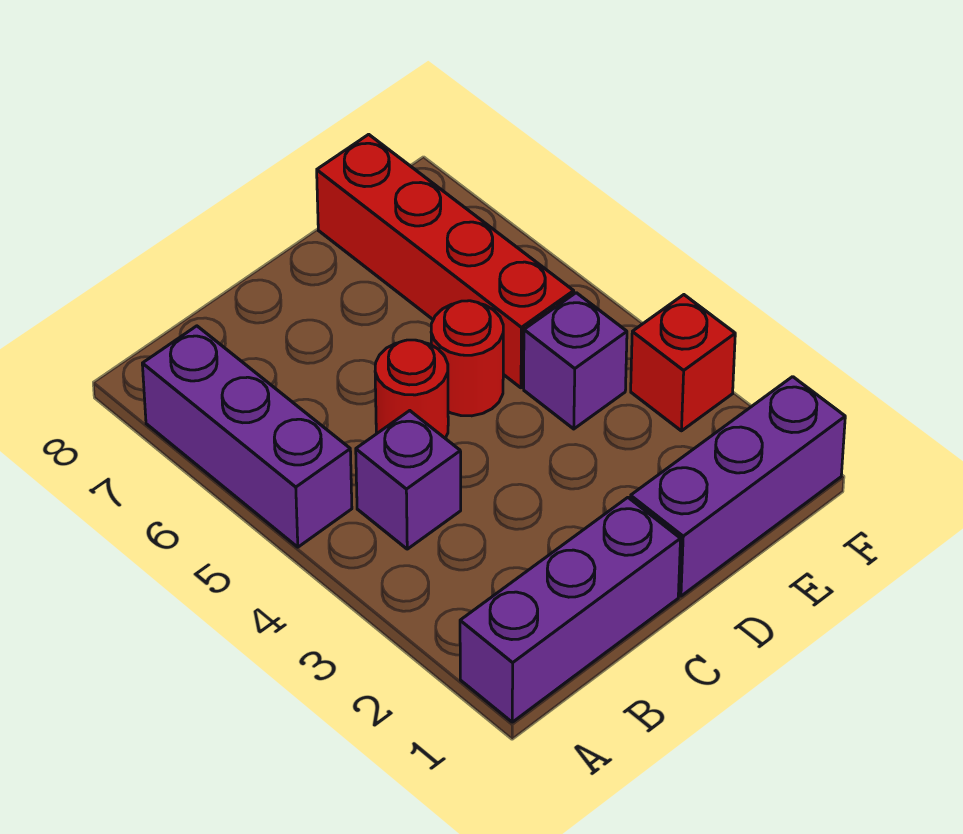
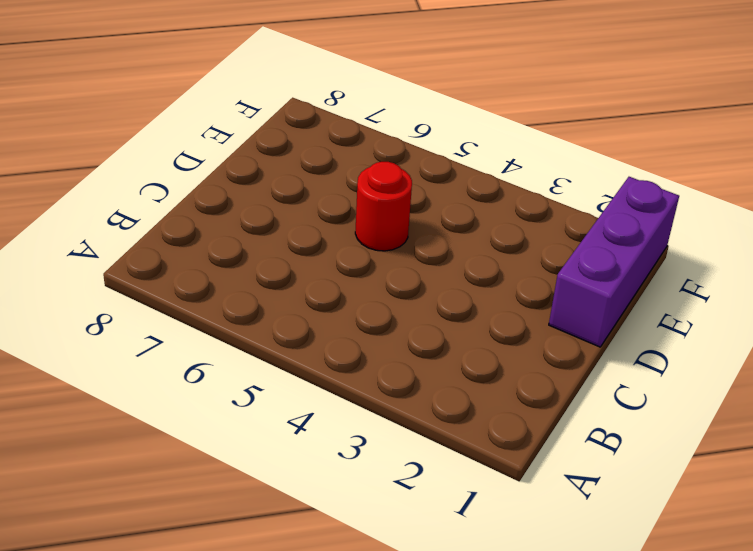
none -> purple brick A1:C1 level 1
none -> purple brick A5:A7 level 1

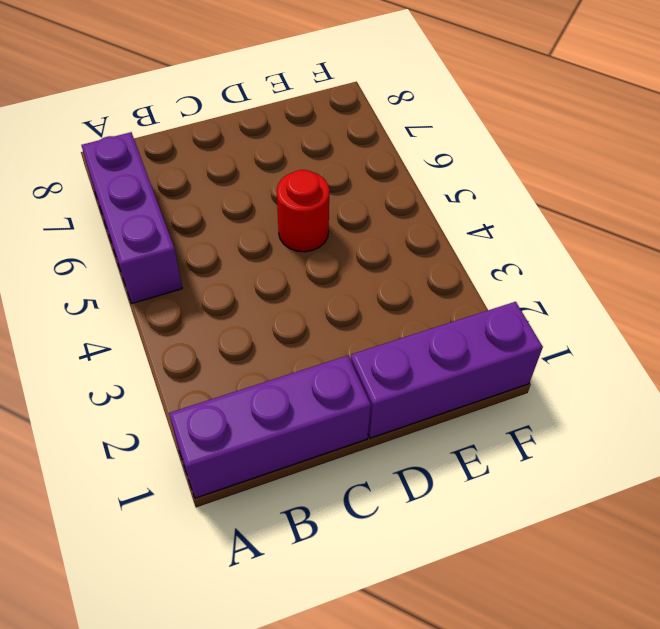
none -> purple brick B4 level 1
none -> red round brick C5 level 1

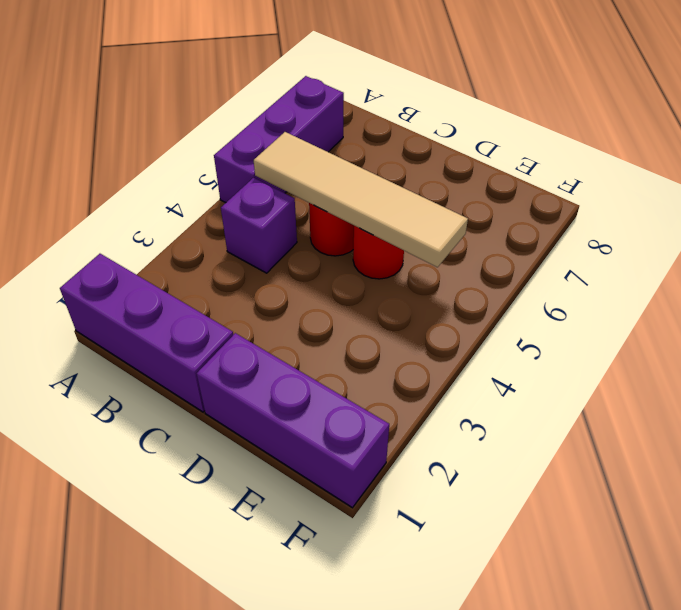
tan tile B5:E5 level 2 -> none
none -> purple brick E4 level 1
none -> red brick E5:E8 level 1

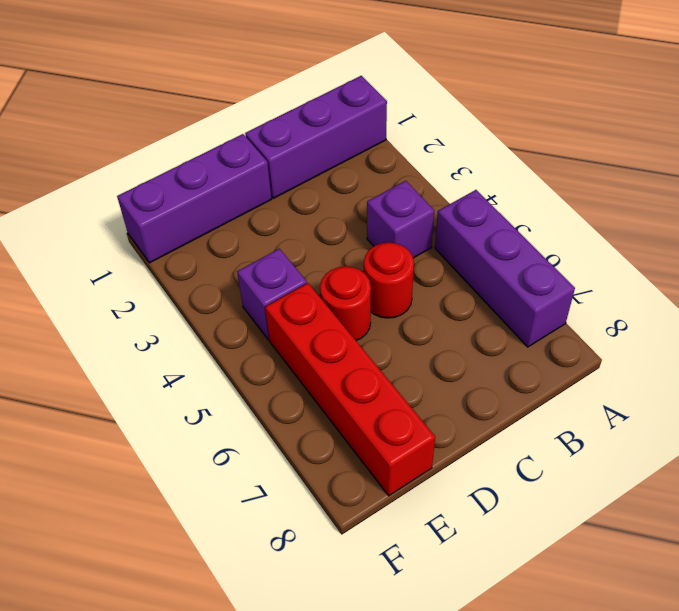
none -> red brick F3 level 1

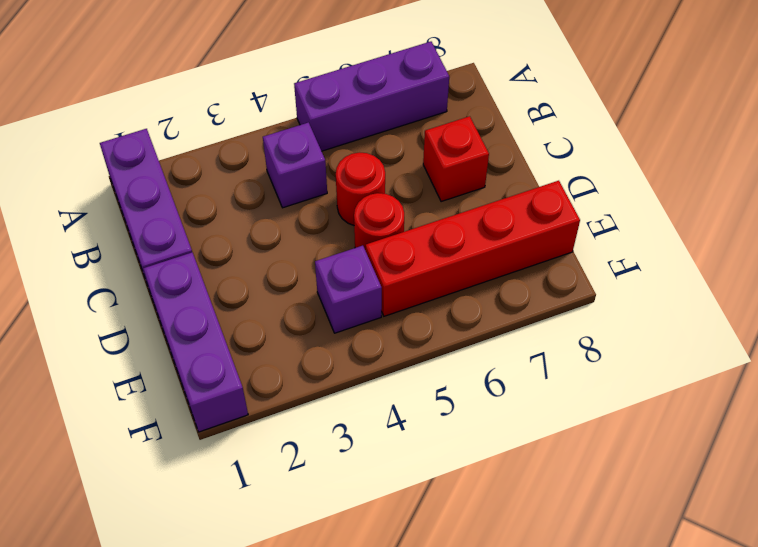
red brick C7 level 1 -> red brick F3 level 1

